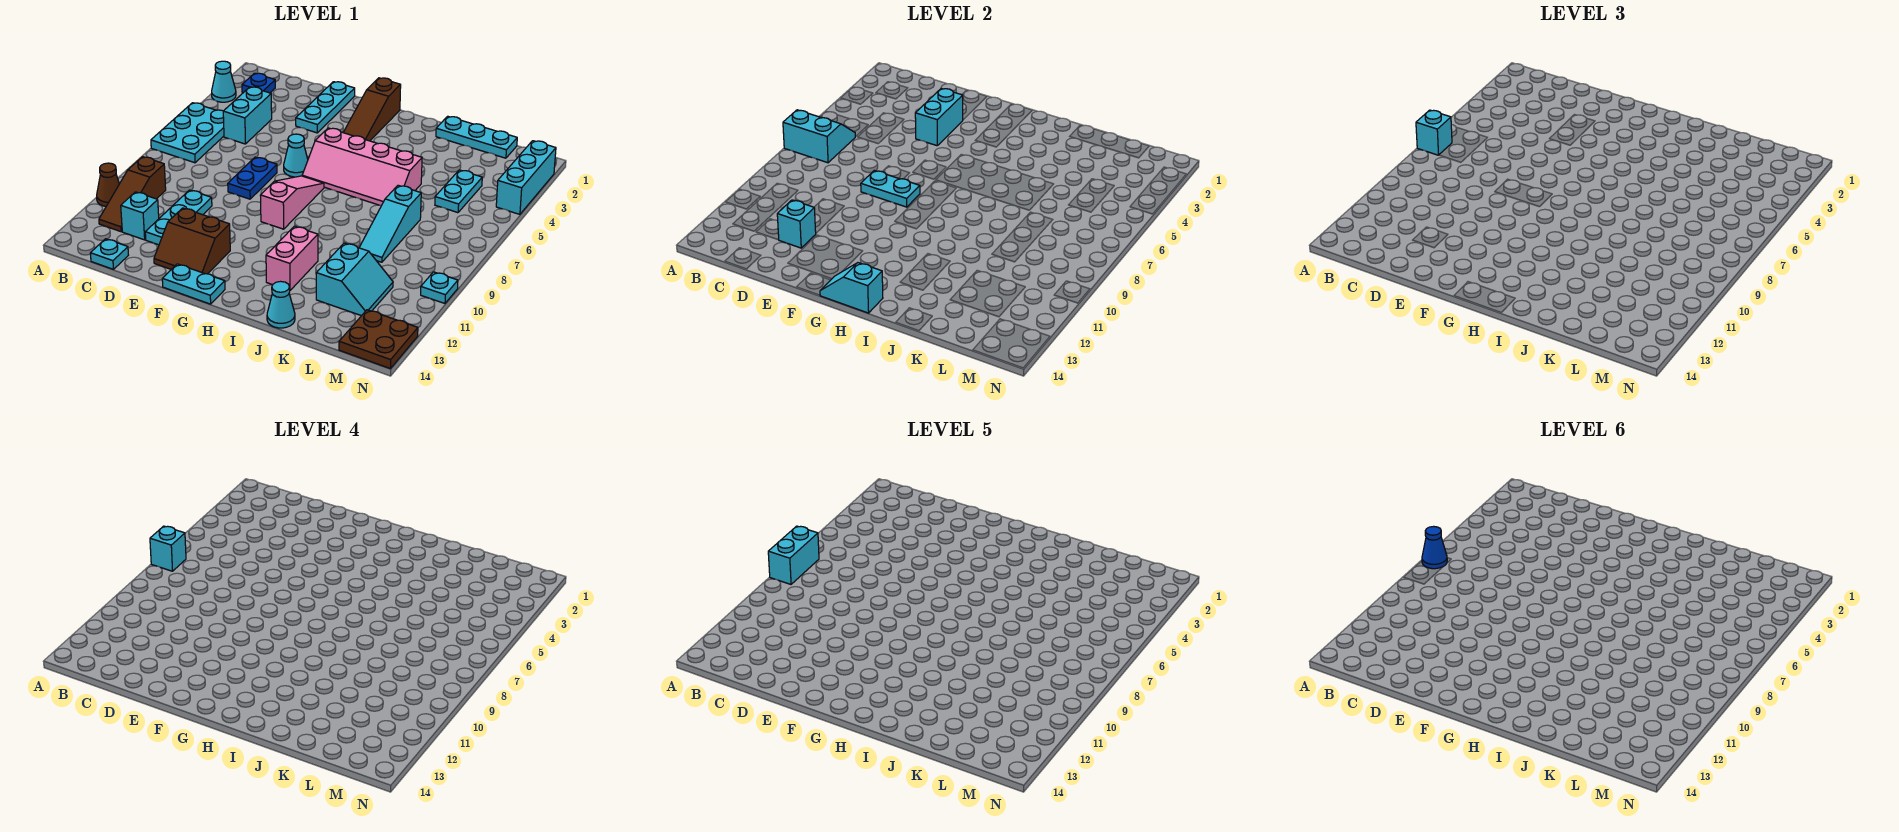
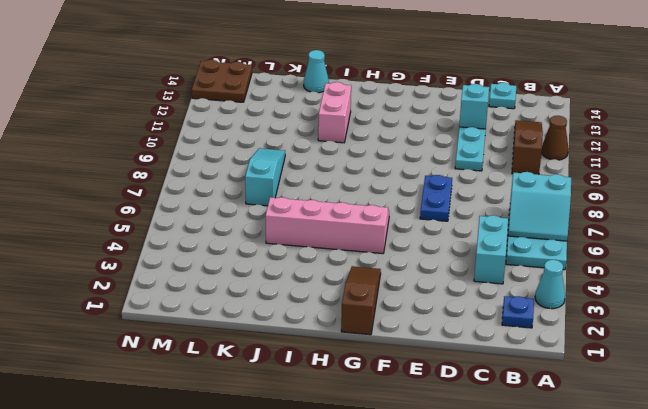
none -> cyan brick C12 level 1
none -> cyan plate E1:E3 level 1
none -> brown slope E12:F13 level 1 top 12
none -> cyan cone F6 level 1

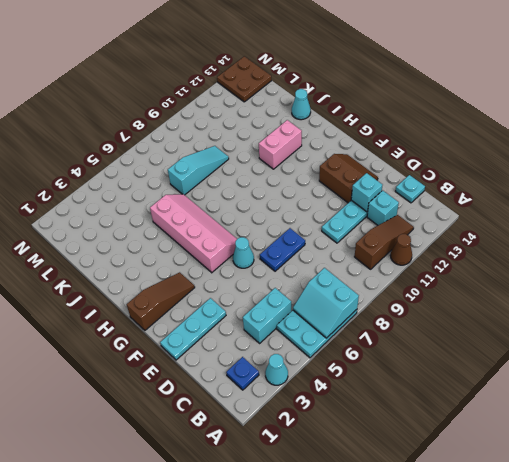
none -> cyan plate F14:G14 level 1
none -> pink slope G7:G9 level 1 top 9
none -> cyan plate J1:L1 level 1
none -> cyan slope K11:L12 level 1 top K

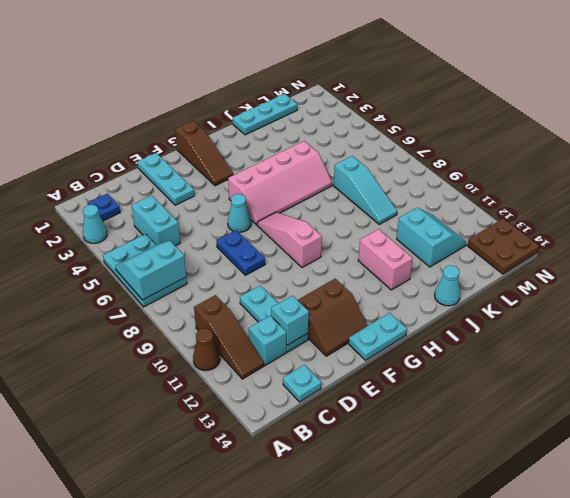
none -> cyan plate L4:L5 level 1
none -> cyan brick N2:N4 level 1
none -> cyan plate N10 level 1
none -> cyan brick E3:E4 level 2

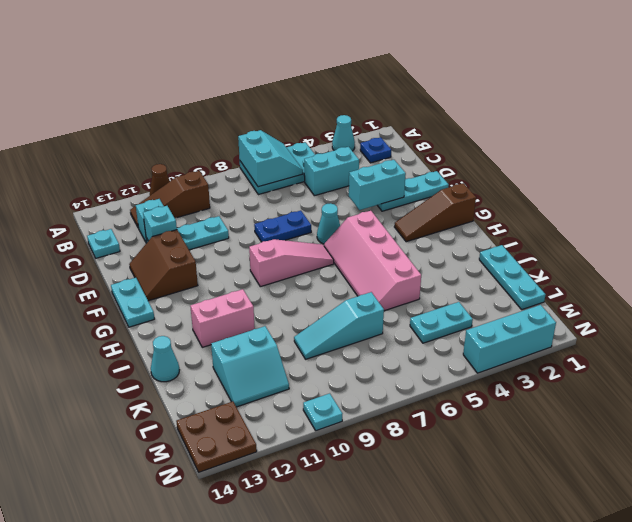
none -> cyan plate E8:F8 level 2
none -> cyan slope G14:H14 level 2 top H
none -> cyan brick A7 level 3
none -> cyan brick A7 level 4

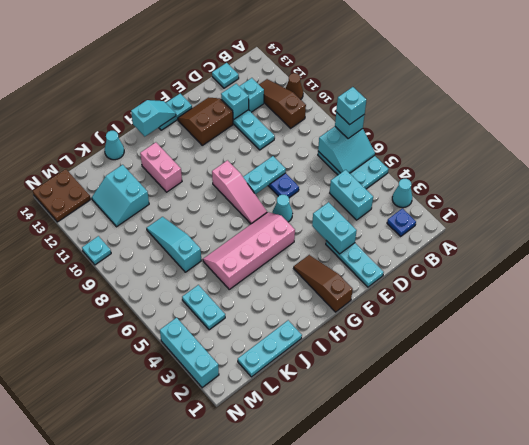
none -> cyan brick A7:A8 level 5
none -> blue cone A7 level 6

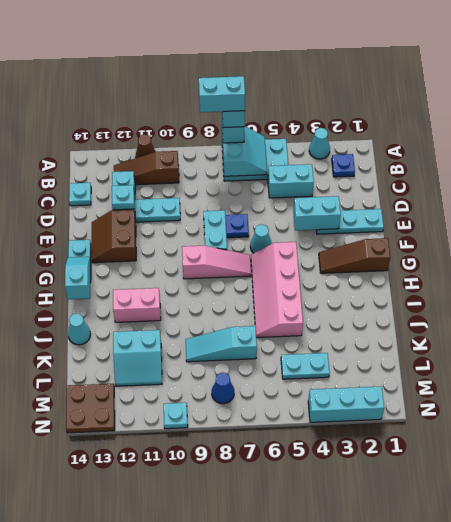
blue cone M8 level 1 -> blue cone A7 level 6
none -> cyan plate J1:L1 level 1

